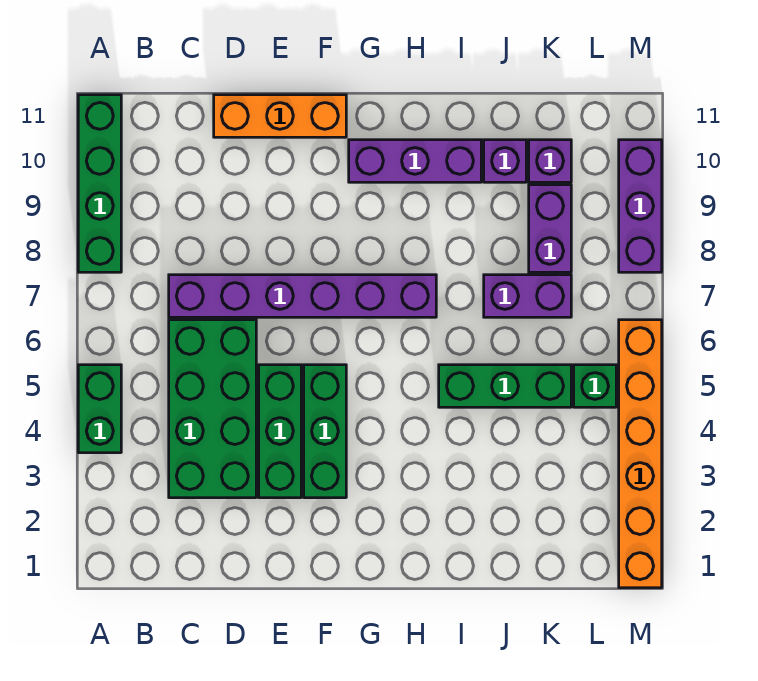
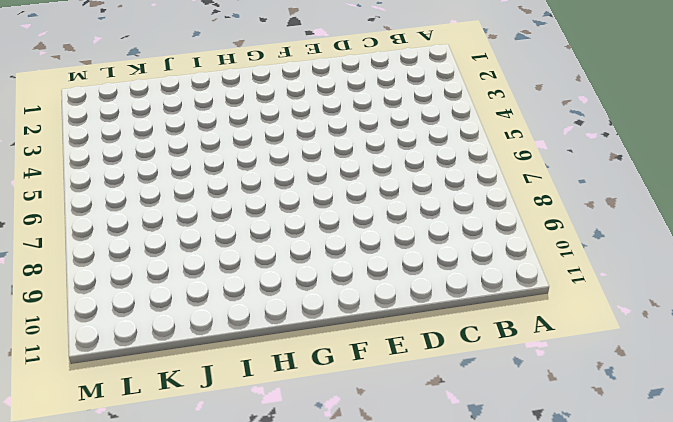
none -> green brick A4:A5 level 1
none -> green brick A8:A11 level 1
none -> green brick C3:D6 level 1

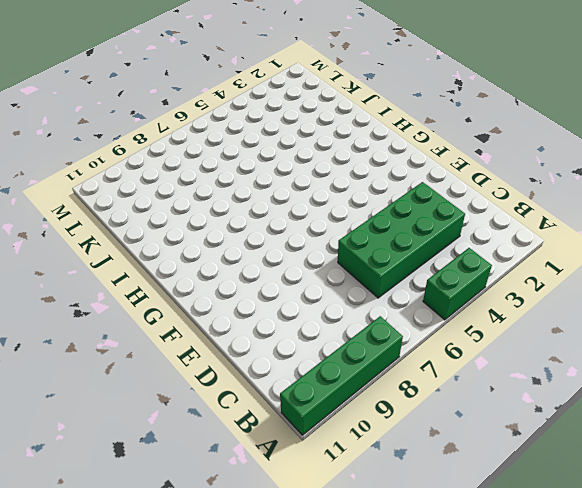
none -> purple brick C7:H7 level 1
none -> orange brick D11:F11 level 1
none -> green brick E3:E5 level 1

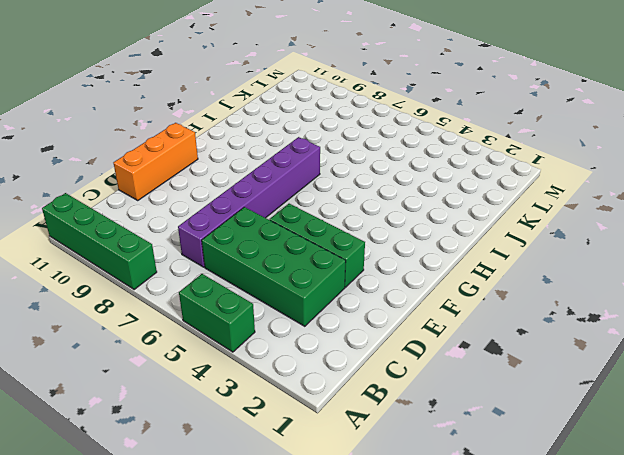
none -> green brick F3:F5 level 1
none -> purple brick G10:I10 level 1
none -> green brick I5:K5 level 1

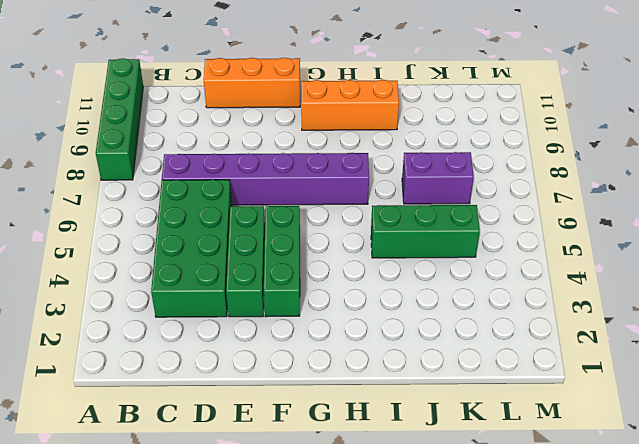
orange brick G10:I10 level 1 -> purple brick G10:I10 level 1
none -> green brick A4:A5 level 1
none -> purple brick J10 level 1
none -> purple brick K8:K9 level 1

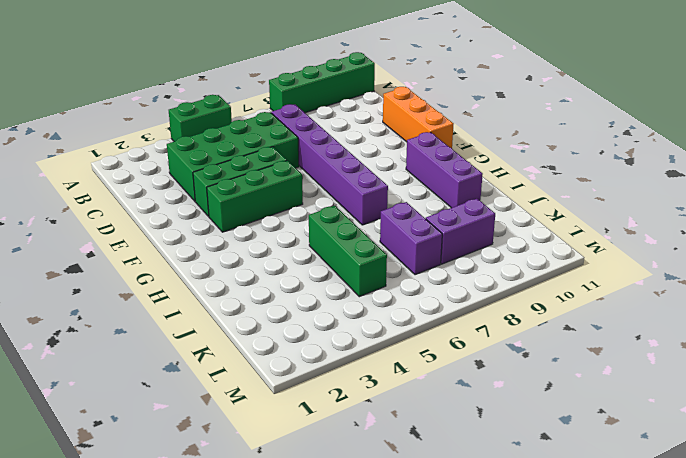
none -> purple brick J10 level 1
none -> purple brick K10 level 1
none -> green brick L5 level 1

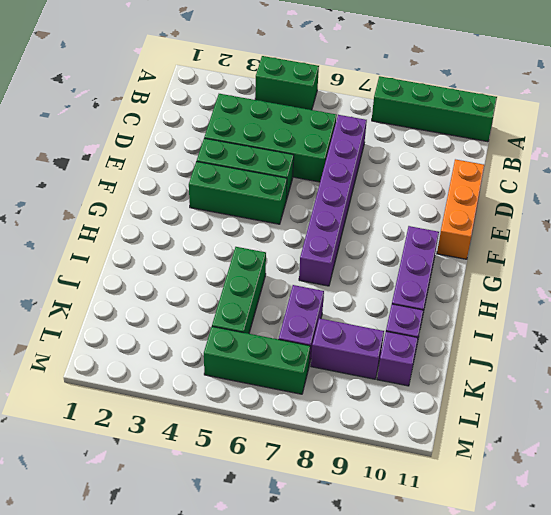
green brick L5:L7 level 1 -> green brick L5 level 1
none -> orange brick M1:M6 level 1
none -> purple brick M8:M10 level 1

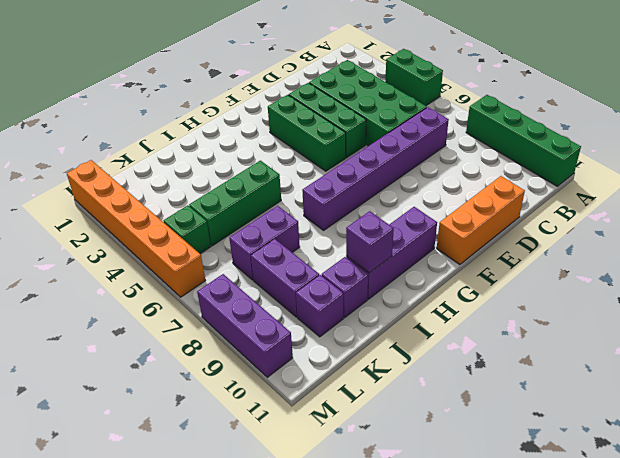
purple brick I10 level 2 -> none

